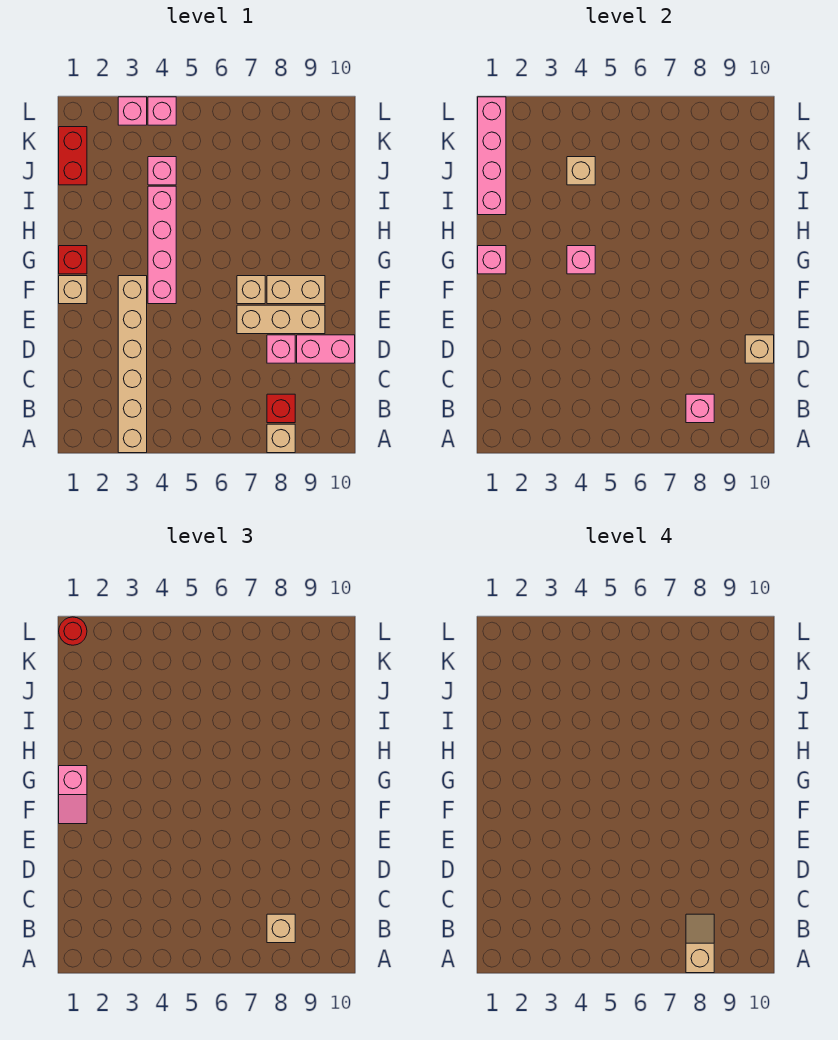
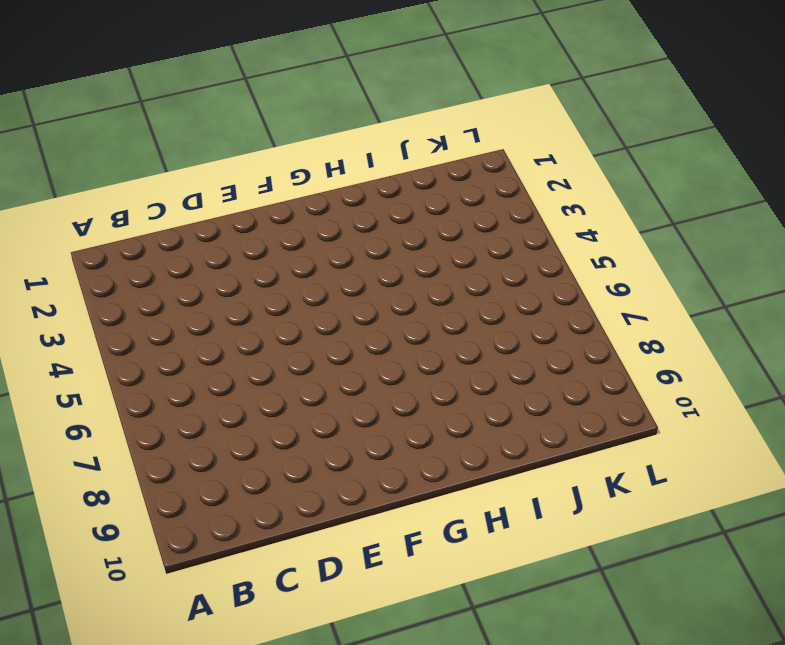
none -> tan brick A3:F3 level 1
none -> tan brick A8 level 1
none -> red brick B8 level 1

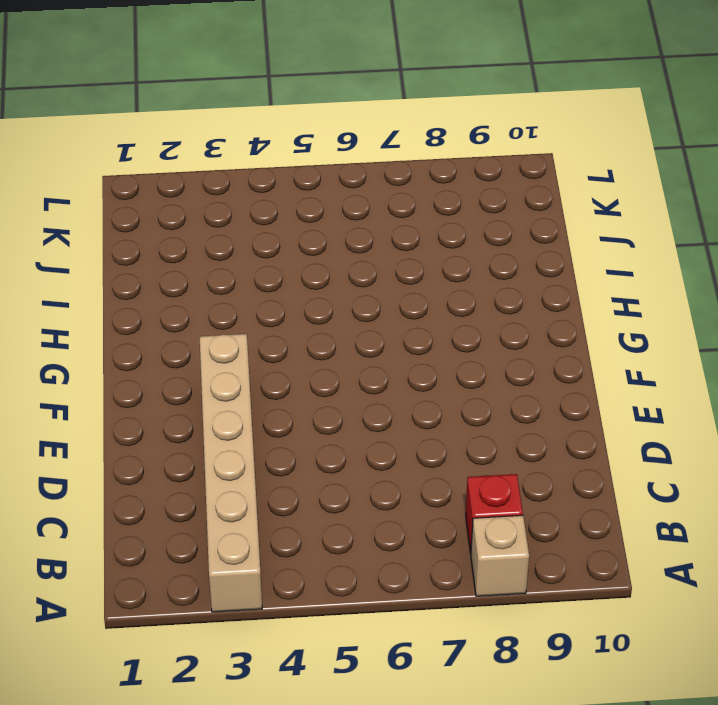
none -> pink brick D8 level 1
none -> pink brick D9:D10 level 1
none -> tan brick E7:E9 level 1

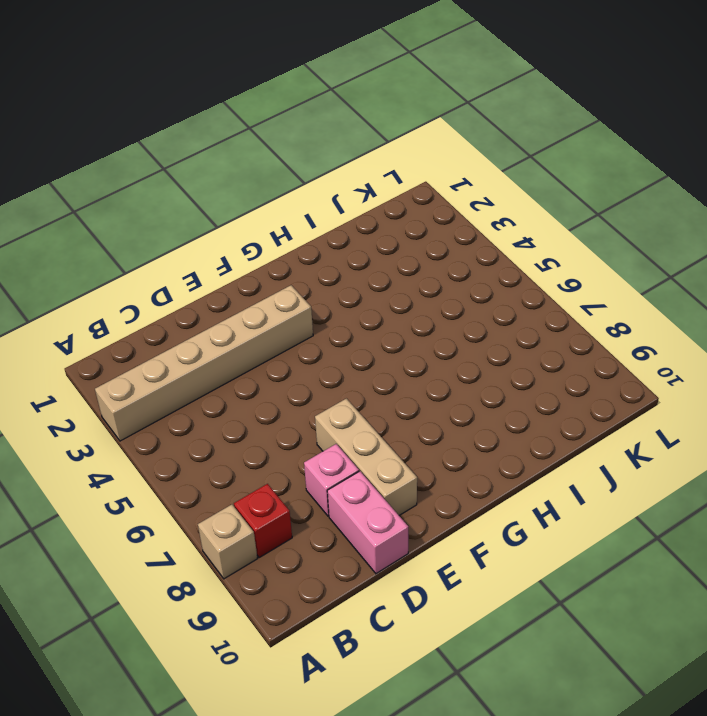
none -> tan brick F1 level 1
none -> pink brick F4:I4 level 1
none -> tan brick F7 level 1

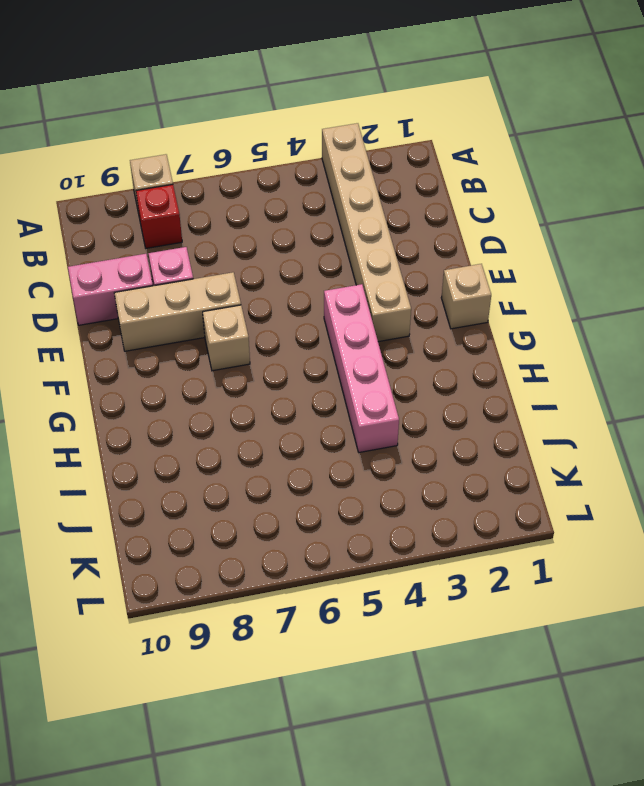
none -> tan brick F8:F9 level 1
none -> red brick G1 level 1
none -> red brick J1:K1 level 1

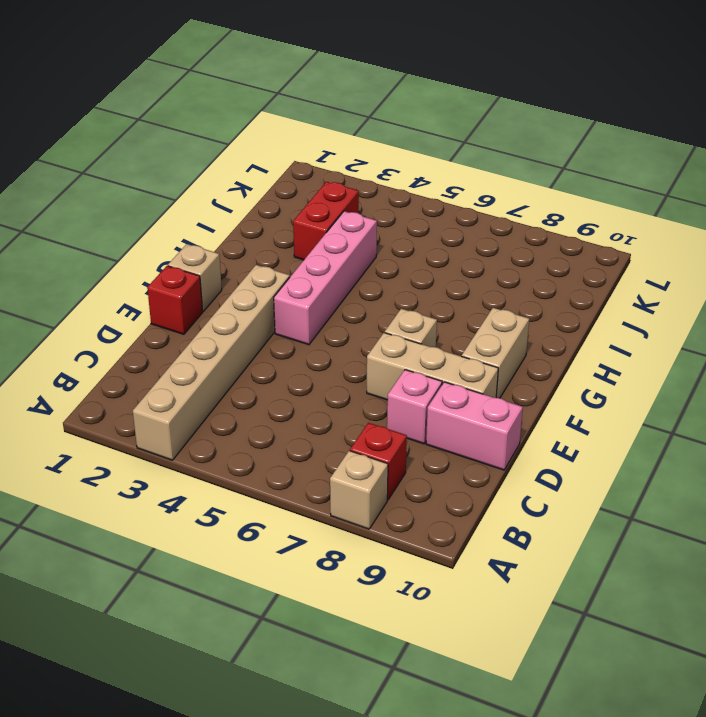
red brick E1 level 1 -> red brick G1 level 1
tan brick F9:G9 level 1 -> tan brick F8:F9 level 1
red brick I3:J3 level 1 -> red brick J1:K1 level 1
none -> pink brick J4 level 1
none -> pink brick L3 level 1
none -> pink brick L4 level 1

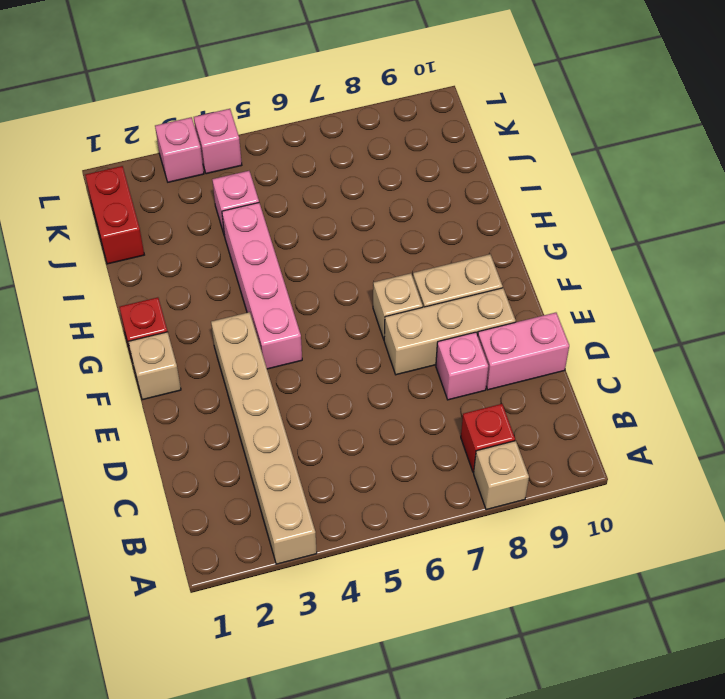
none -> pink brick B8 level 2
none -> tan brick D10 level 2
none -> pink brick G1 level 2

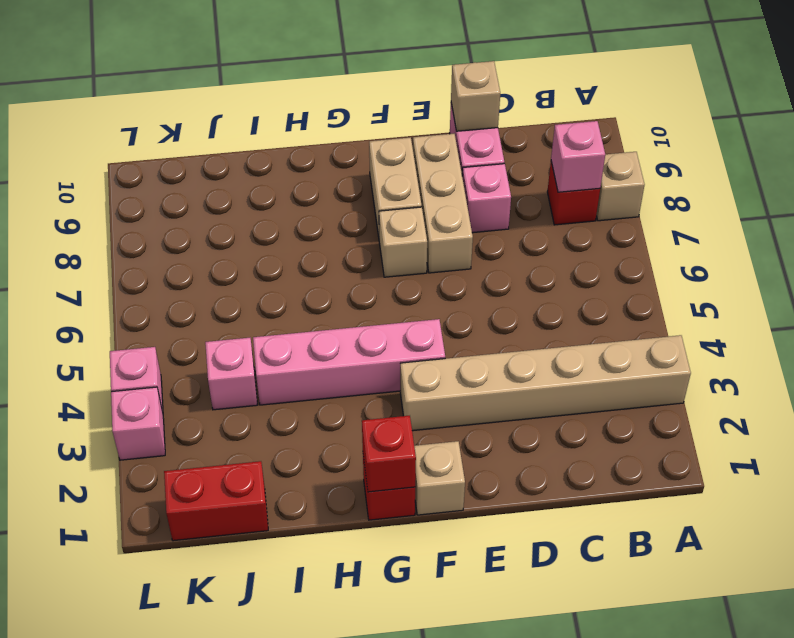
red brick G1 level 2 -> pink brick G1 level 2
none -> pink brick G4 level 2
none -> pink brick I1:L1 level 2
none -> tan brick J4 level 2

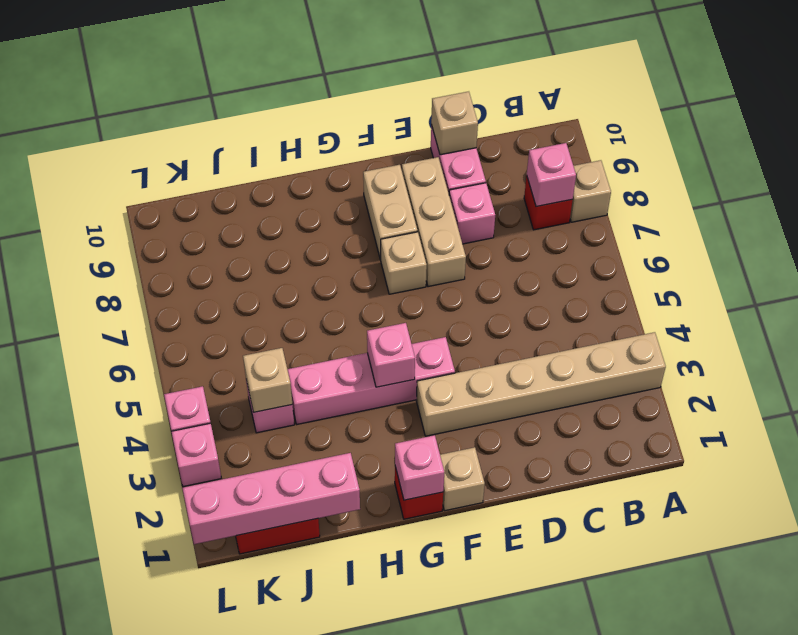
none -> tan brick B8 level 3
none -> pink slope F1:G1 level 3 top G
none -> red round brick L1 level 3

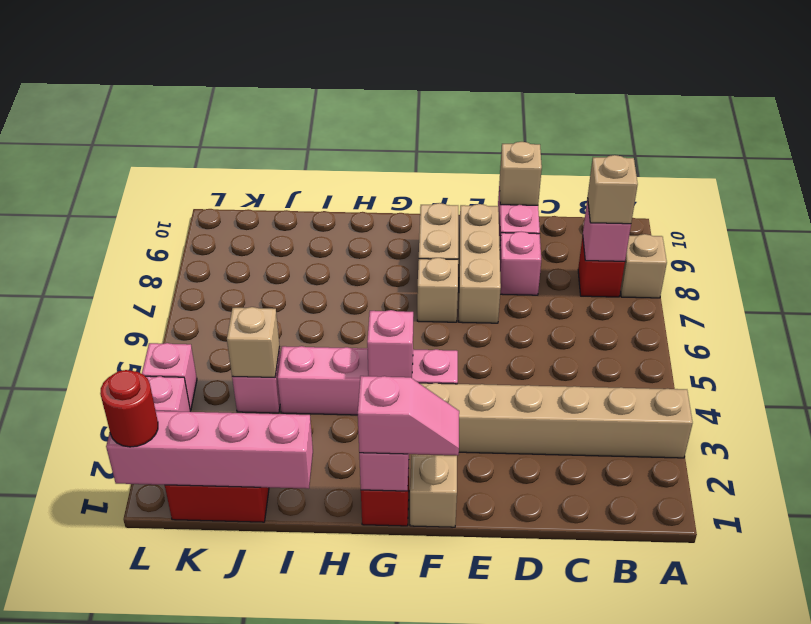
none -> tan slope A8:B8 level 4 top A

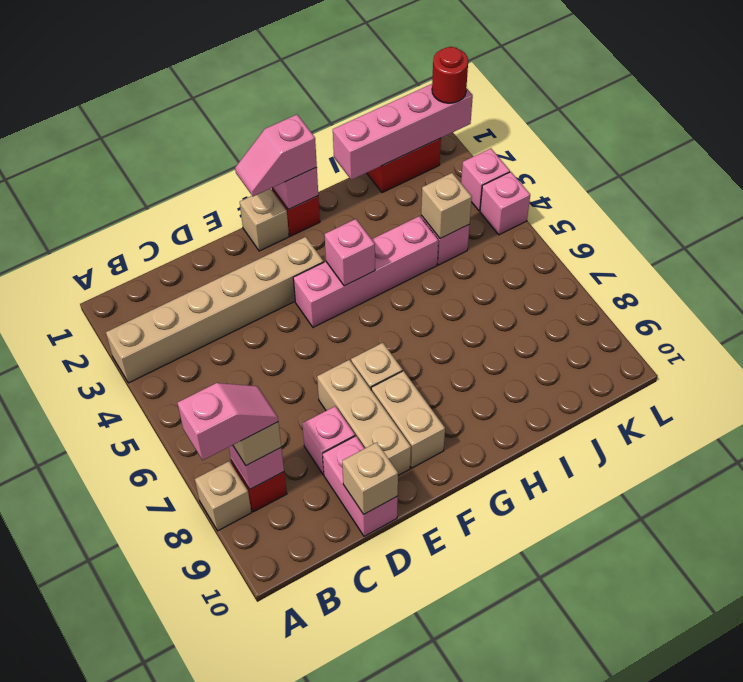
pink slope A8:B8 level 4 top A -> tan slope A8:B8 level 4 top A

